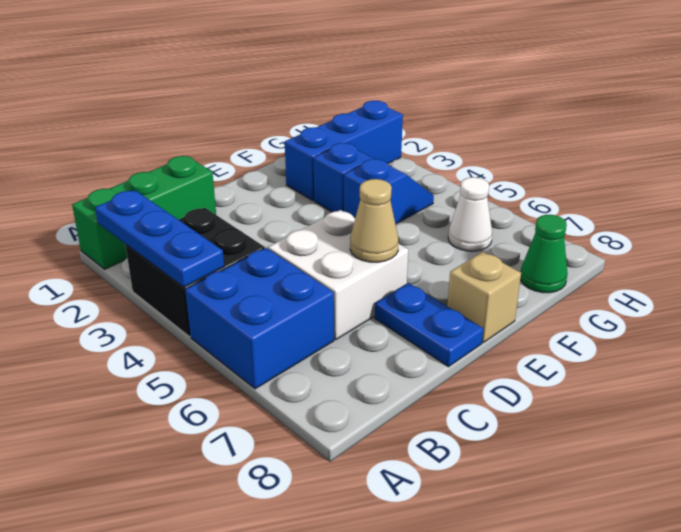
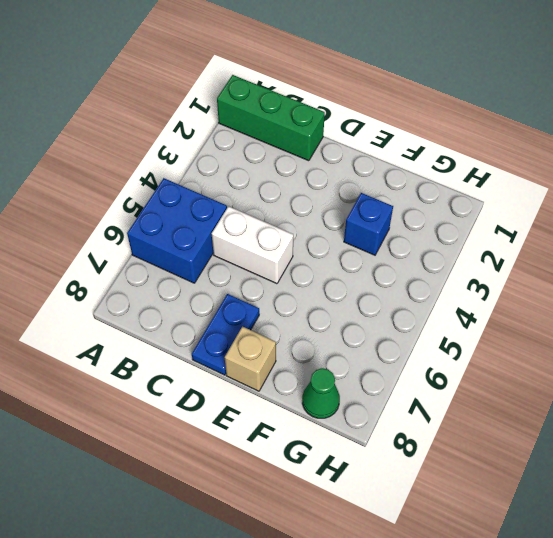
white brick C5:D5 level 1 -> white brick C5:D6 level 1
none -> black brick A3:B4 level 1
none -> blue brick F2:H2 level 1
none -> blue slope F4:G4 level 1 top F

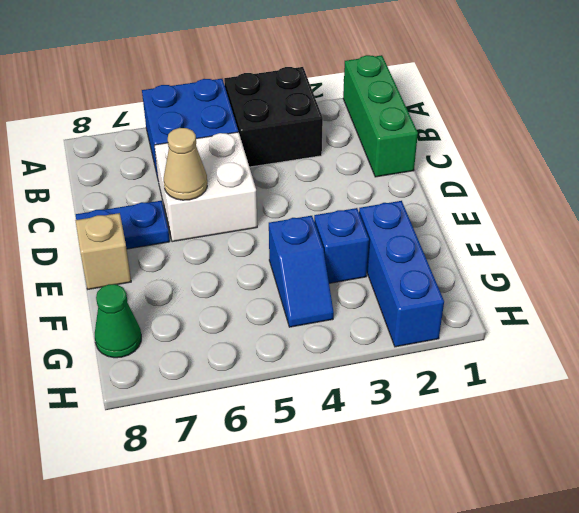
none -> white cone G6 level 1
none -> blue plate A2:A4 level 2

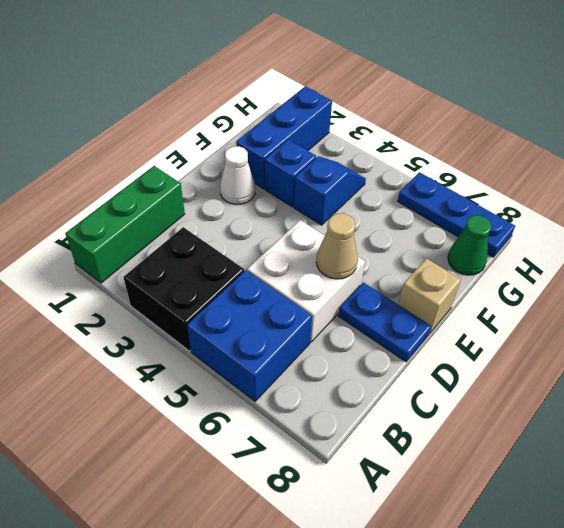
white cone E2 level 1 -> white cone G6 level 1
blue plate H6:H8 level 1 -> blue plate A2:A4 level 2

